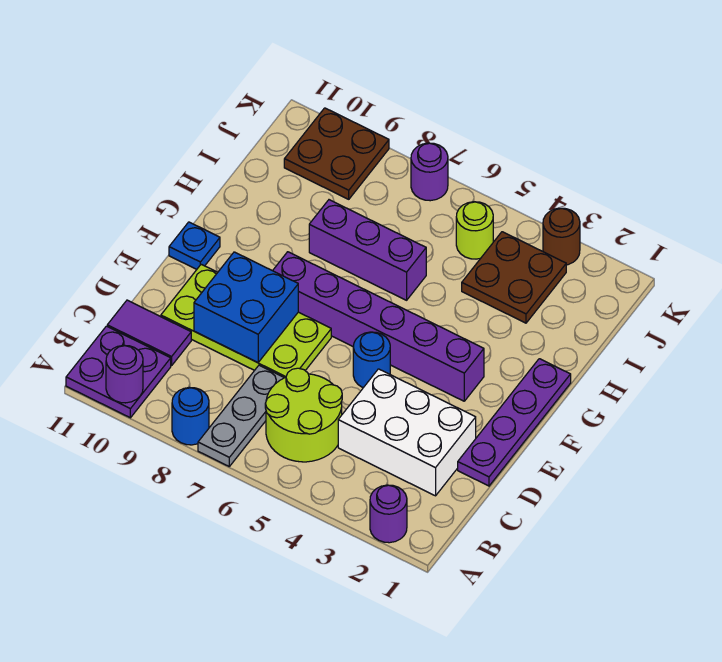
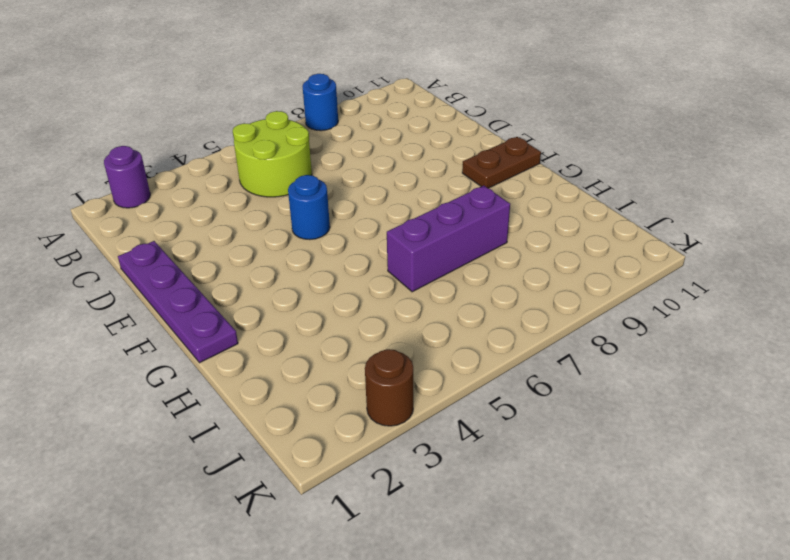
brown plate F10:F11 level 1 -> blue plate F11 level 1
none -> grey plate A7:C7 level 1
none -> purple plate A10:B11 level 1
none -> white brick C2:D4 level 1

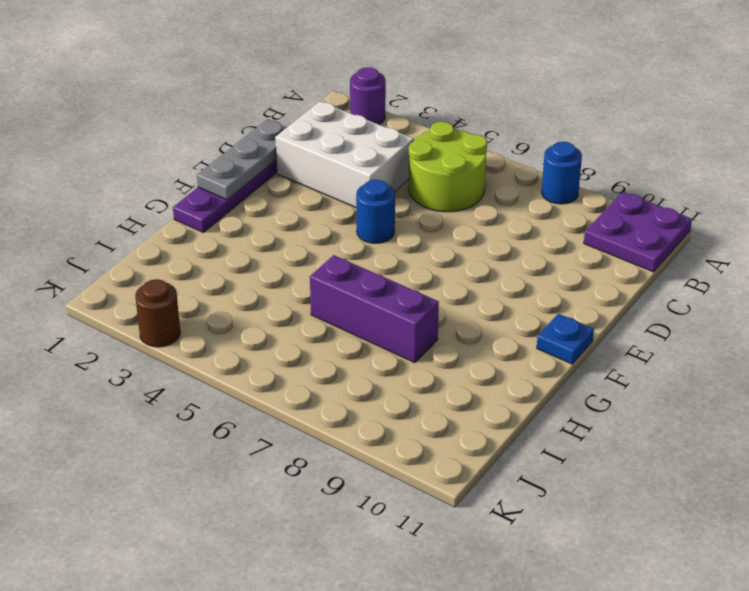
grey plate D1:F1 level 2 -> grey plate A7:C7 level 1
none -> purple tile C10:C11 level 1
none -> lime plate D7:E10 level 1
none -> purple brick F3:F8 level 1

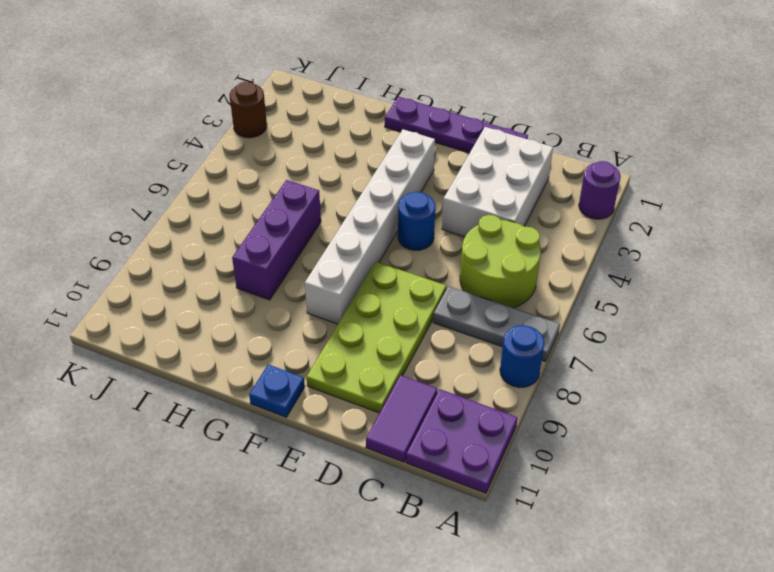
white brick F3:F8 level 1 -> purple brick F3:F8 level 1
none -> brown plate I3:J4 level 1
none -> lime round brick J5 level 1
none -> brown plate J9:K10 level 1

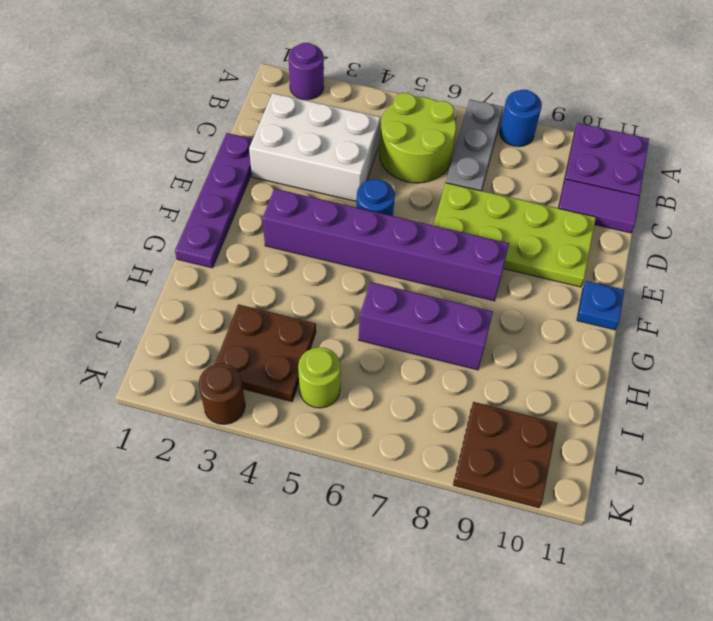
none -> purple round brick K7 level 1
none -> purple round brick A10 level 2
none -> blue brick D8:E9 level 2

